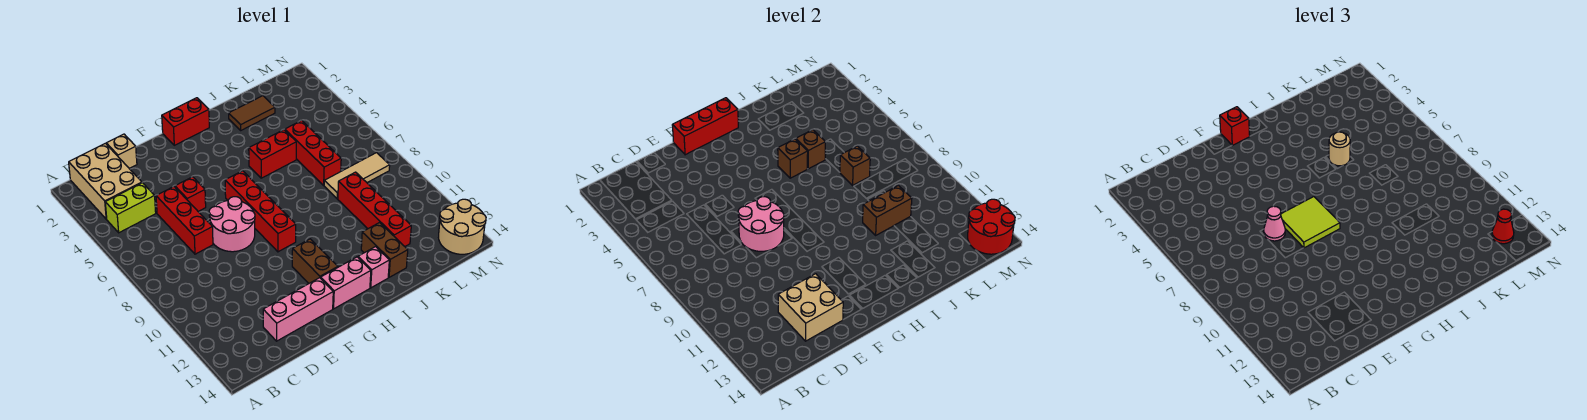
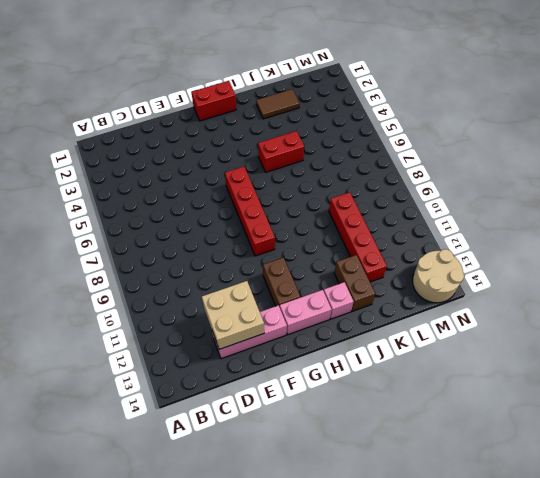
none -> tan brick B1:C3 level 1
none -> lime brick B4:C4 level 1
none -> tan brick D1 level 1
none -> red brick D5:D7 level 1

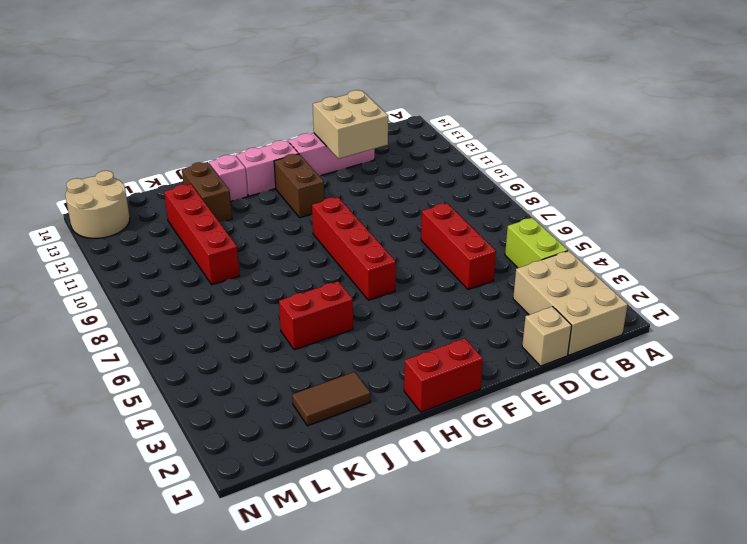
lime brick B4:B5 level 1 -> lime brick B4:C4 level 1
none -> red brick E5 level 1
none -> pink round brick E7:F8 level 1
none -> red brick K5:K7 level 1
none -> tan tile K8:M8 level 1

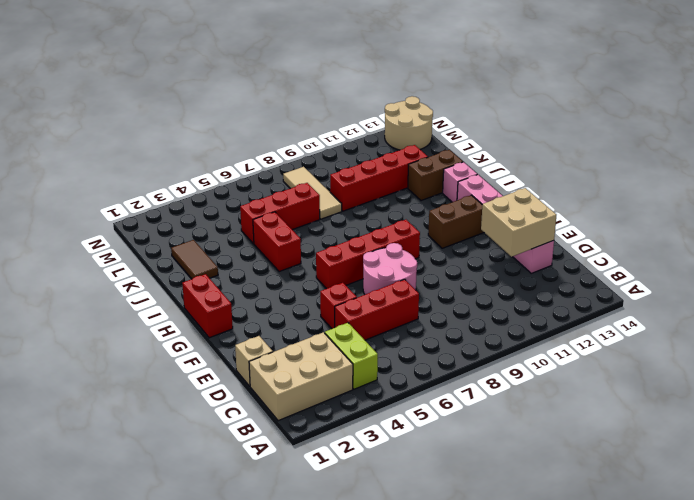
none -> pink round brick E7:F8 level 2
none -> red brick F1:H1 level 2
none -> brown brick I5 level 2
none -> brown brick J5 level 2

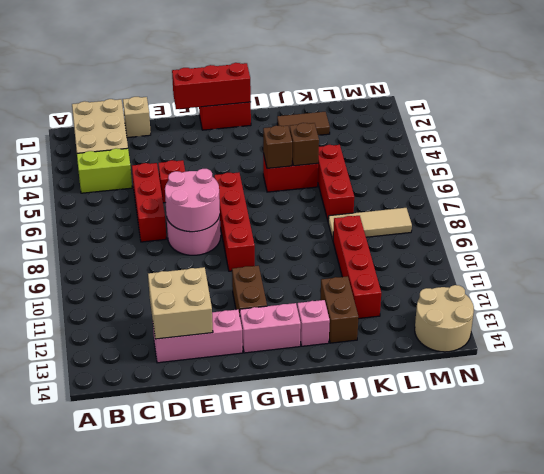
none -> brown brick J10:K10 level 2
none -> brown brick K7 level 2
none -> red round brick M13:N14 level 2
none -> pink cone E7 level 3

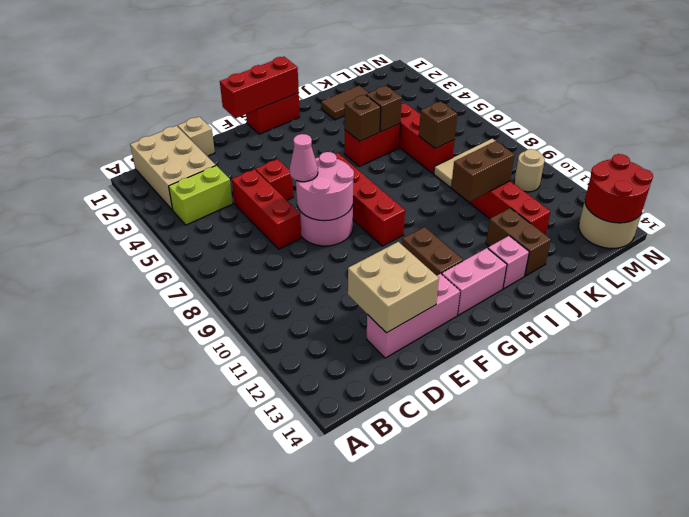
tan round brick M10 level 1 -> tan round brick J5 level 3
none -> lime tile F7:G8 level 3
none -> red brick G1 level 3
none -> red cone M13 level 3

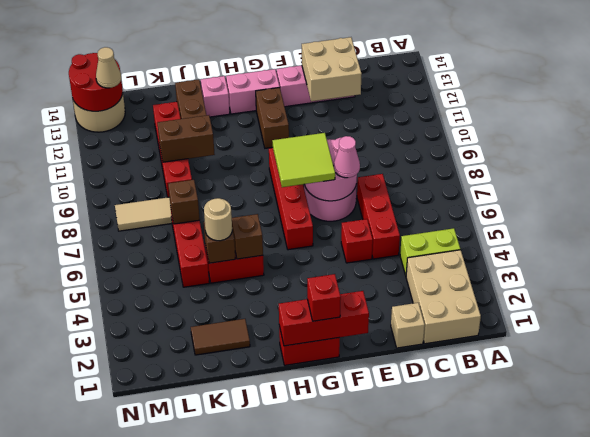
tan cone M13 level 3 -> red cone M13 level 3

